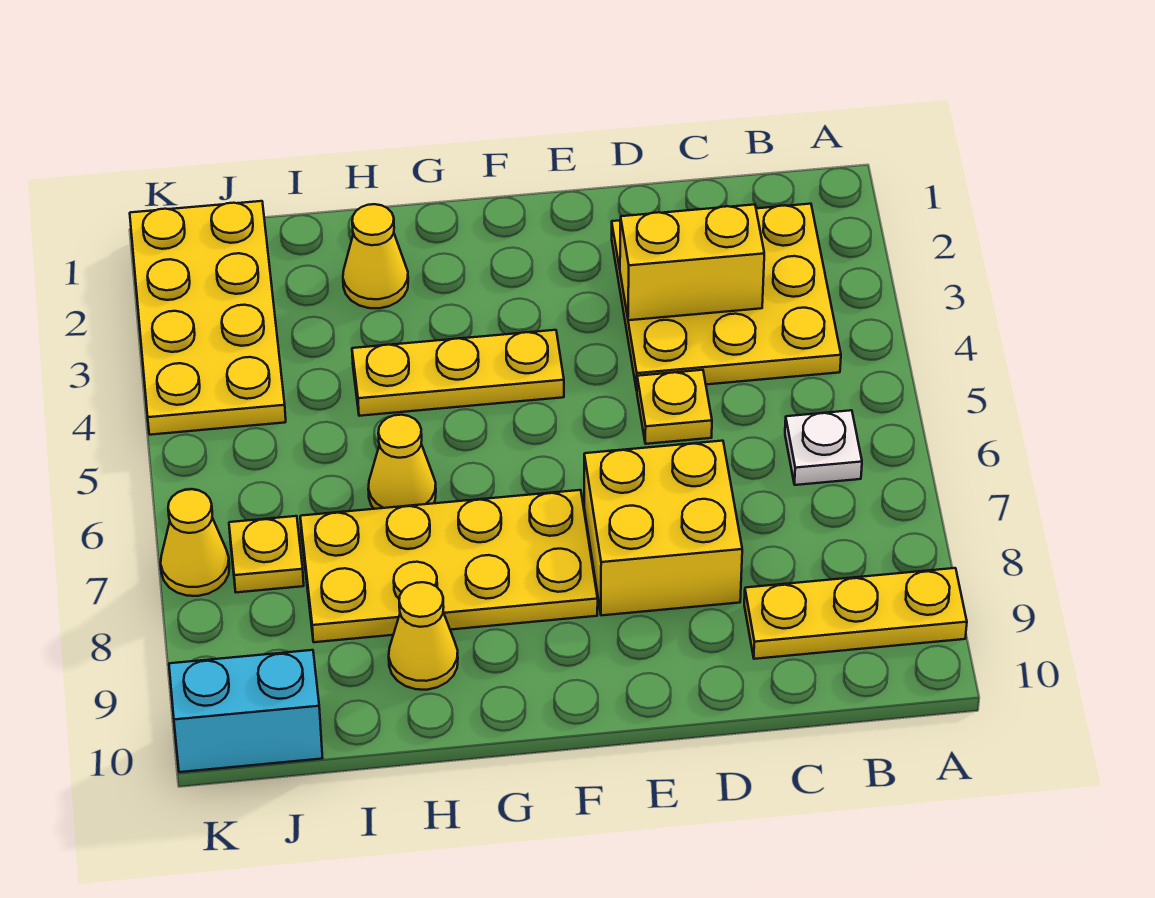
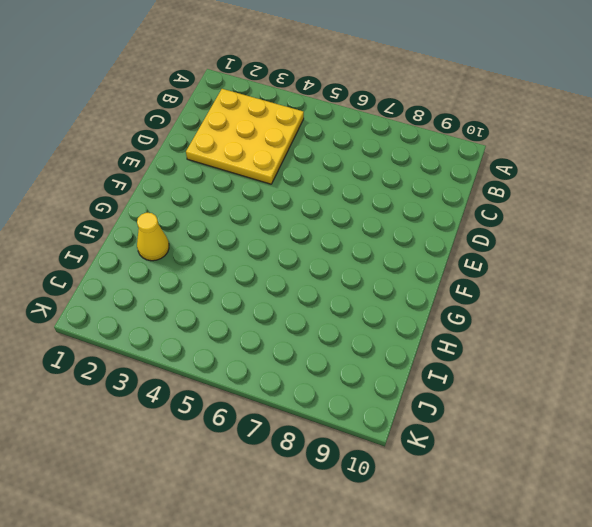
none -> yellow plate A9:C9 level 1
none -> white plate B6 level 1
none -> yellow plate D5 level 1

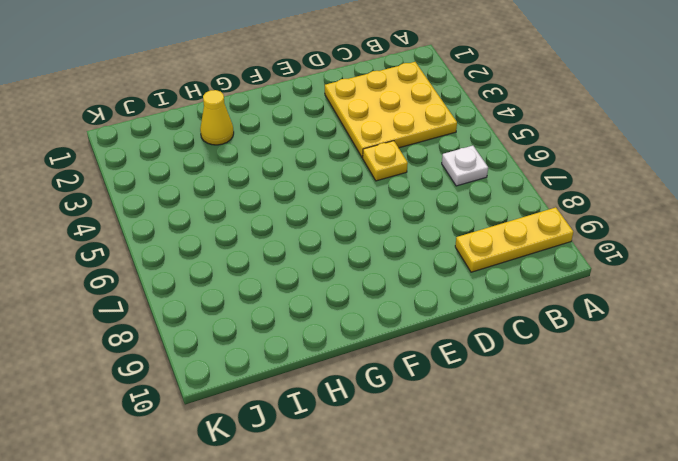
none -> yellow brick D7:E8 level 1
none -> yellow plate F4:H4 level 1
none -> yellow plate F7:I8 level 1

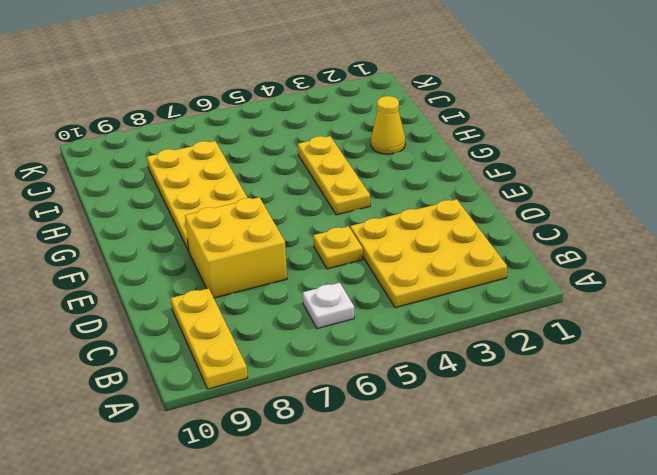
none -> yellow cone H6 level 1
none -> yellow cone H9 level 1
none -> yellow plate J1:K4 level 1

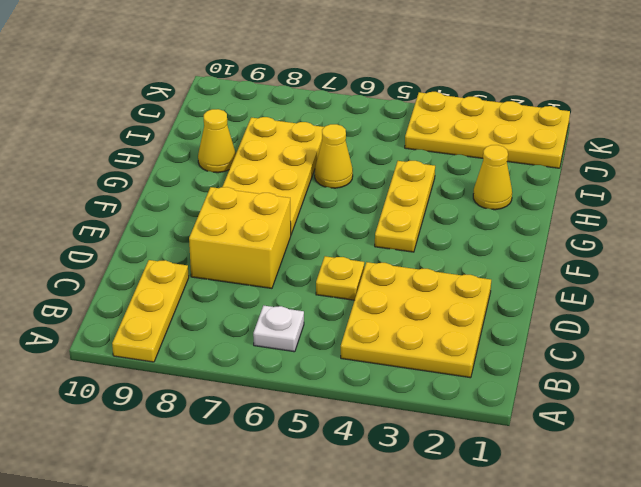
none -> yellow plate J7 level 1
none -> cyan brick J10:K10 level 1
none -> yellow cone K7 level 1

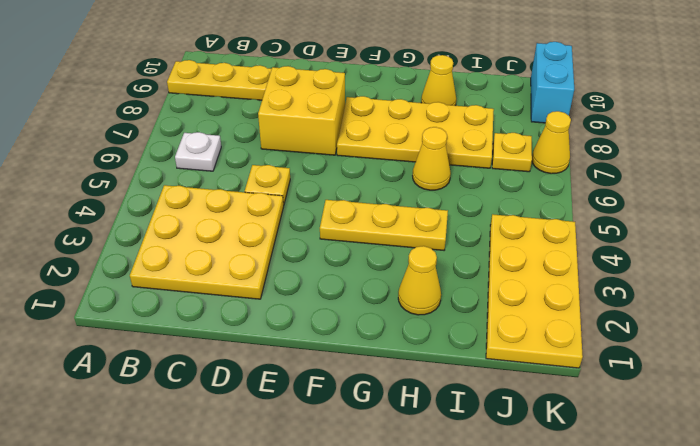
cyan brick K9:K10 level 1 -> cyan brick J10:K10 level 1
none -> yellow brick C3:D3 level 2

